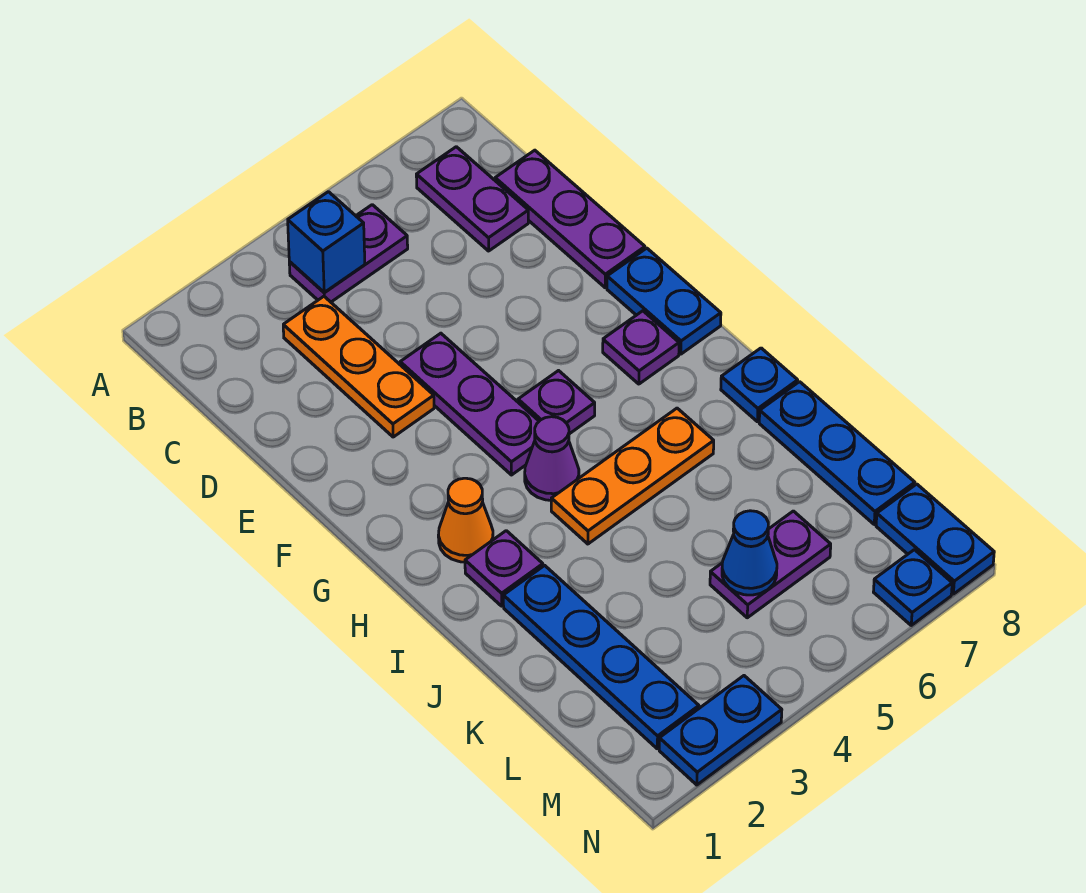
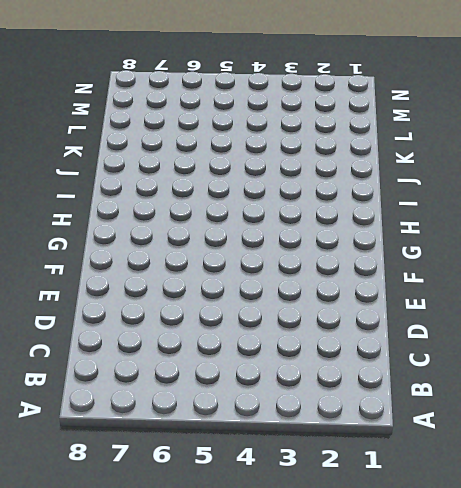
none -> purple plate B4:B5 level 1
none -> purple plate B7:C7 level 1
none -> orange plate C3:E3 level 1

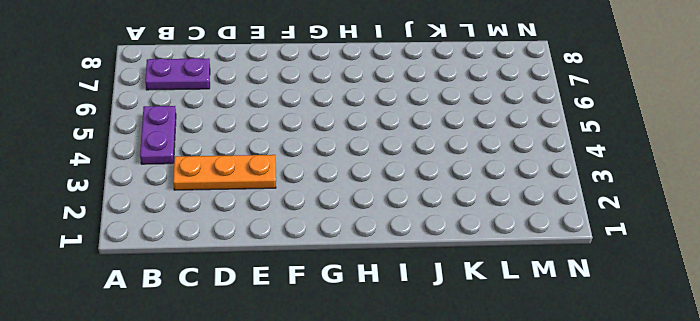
none -> purple plate C8:E8 level 1
none -> purple plate E4:G4 level 1
none -> blue plate F8:G8 level 1

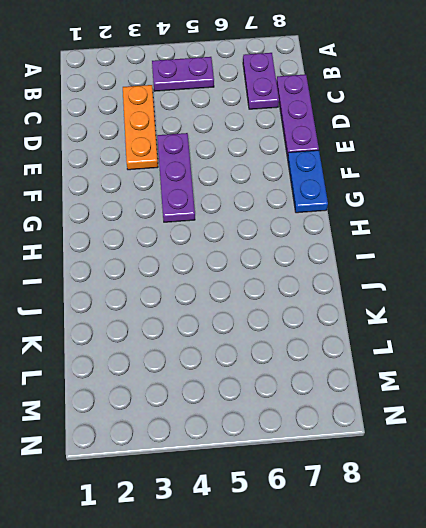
none -> purple plate G5 level 1
none -> purple plate G7 level 1
none -> orange cone H2 level 1

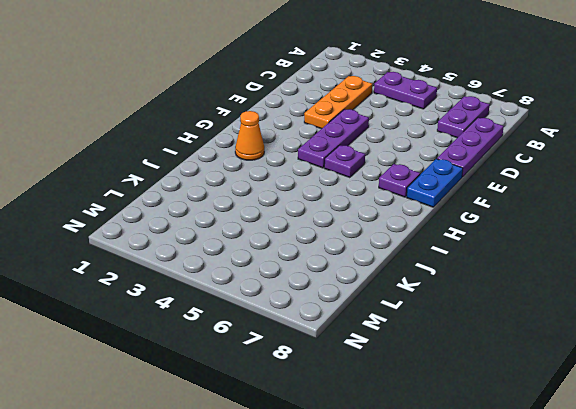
none -> purple cone H4 level 1
none -> purple plate I2 level 1
none -> orange plate I4:I6 level 1

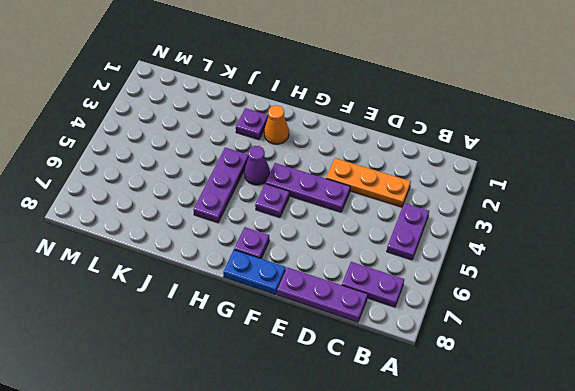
purple plate I4:I6 level 1 -> orange plate I4:I6 level 1
none -> blue plate I8 level 1
none -> blue plate J2:M2 level 1
none -> blue plate J8:L8 level 1

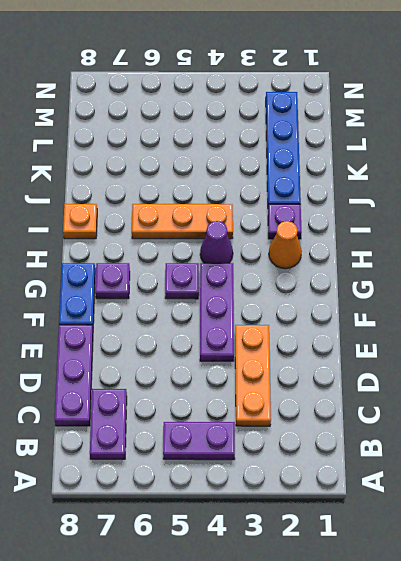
orange plate I8 level 1 -> blue plate I8 level 1
none -> blue plate J8:L8 level 1
none -> purple plate L5:L6 level 1
none -> blue plate M8:N8 level 1

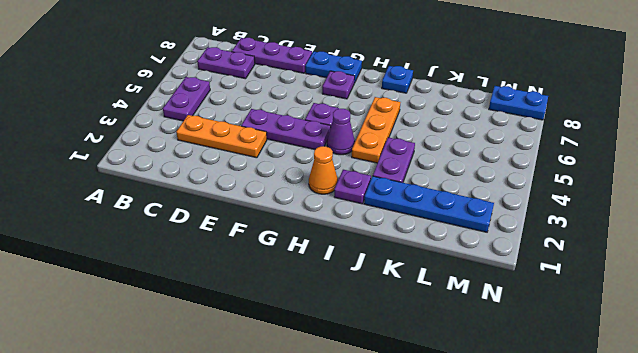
purple plate J3:J4 level 1 -> purple plate L5:L6 level 1
none -> blue plate J8:L8 level 1
none -> blue plate N2:N3 level 1
none -> blue plate N7 level 1

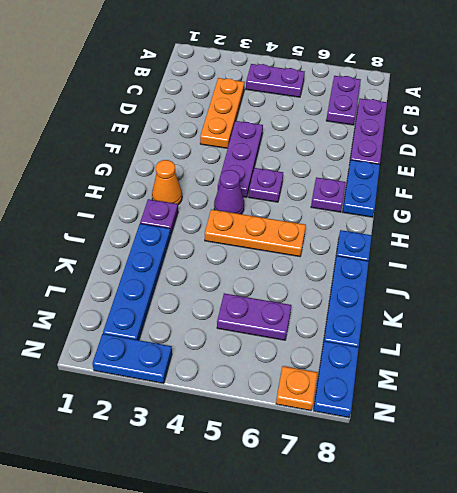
orange plate N7 level 1 -> blue plate N7 level 1
none -> blue brick B4 level 2
none -> blue cone L5 level 2

